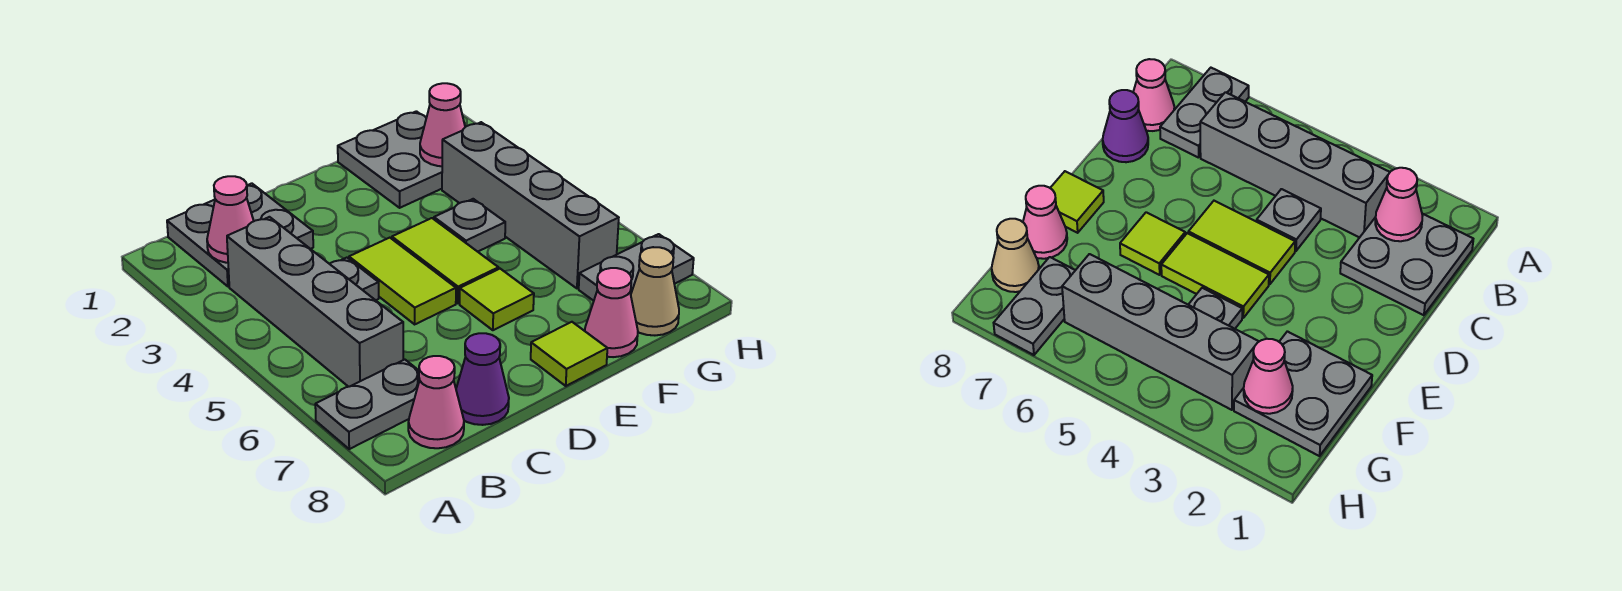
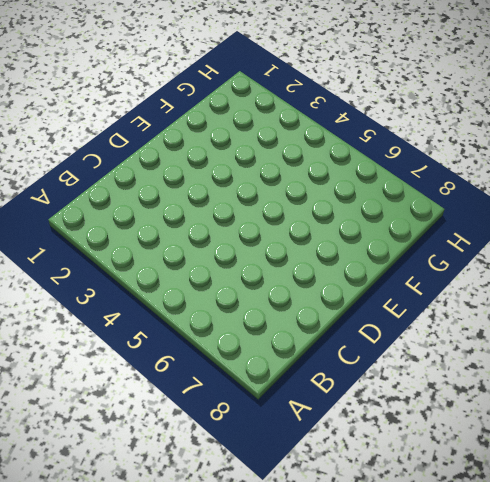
none -> grey plate A7:B7 level 1
none -> grey plate B1:C2 level 1
none -> grey brick B3:B6 level 1

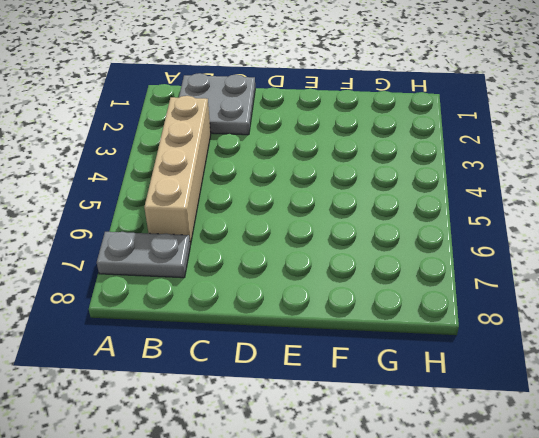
tan brick B3:B6 level 1 -> grey brick B3:B6 level 1
none -> pink cone B8 level 1
none -> grey plate C4 level 1
none -> purple cone C8 level 1

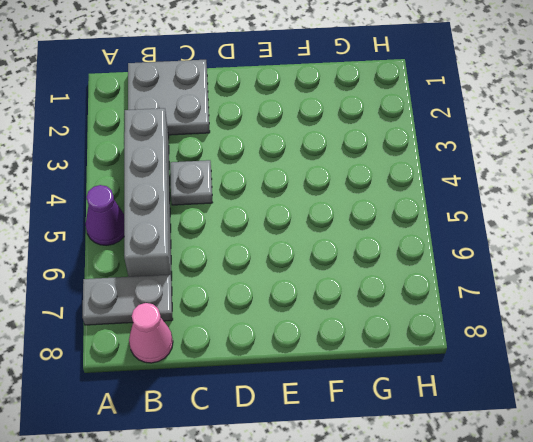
purple cone A5 level 1 -> purple cone C8 level 1
none -> lime tile D4:D5 level 1
none -> lime tile E4:E5 level 1
none -> lime tile E6 level 1

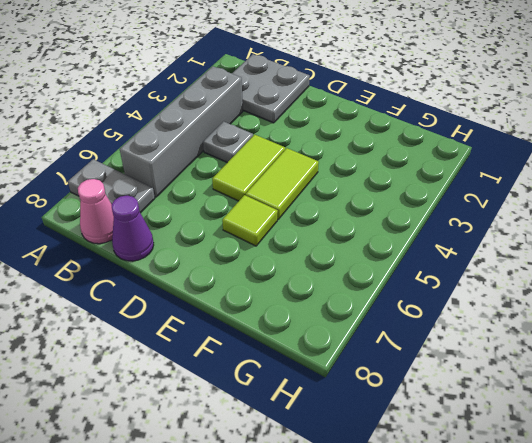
none -> lime tile E8 level 1
none -> grey plate F1:G2 level 1
none -> grey plate F4 level 1

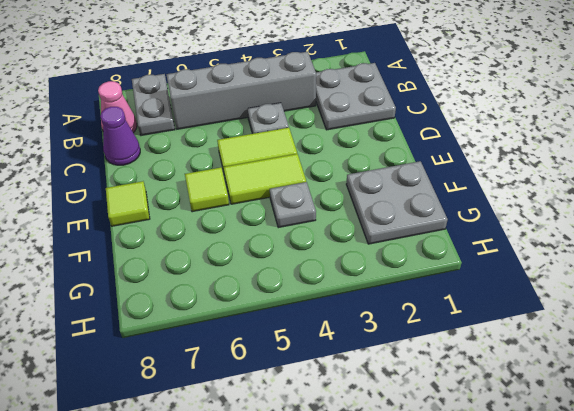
none -> pink cone F8 level 1
none -> grey brick G3:G6 level 1
none -> grey plate G7:H7 level 1

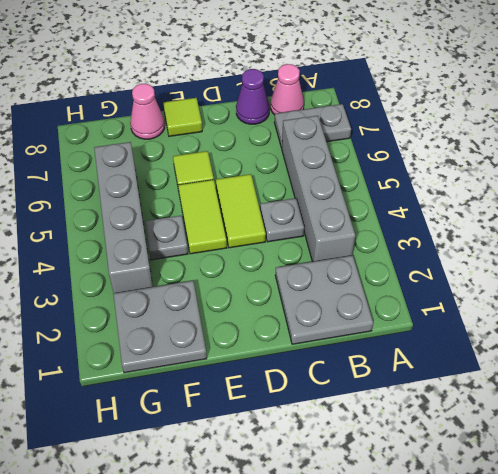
none -> grey plate G7:H7 level 1
none -> tan cone G8 level 1
none -> pink cone B2 level 2

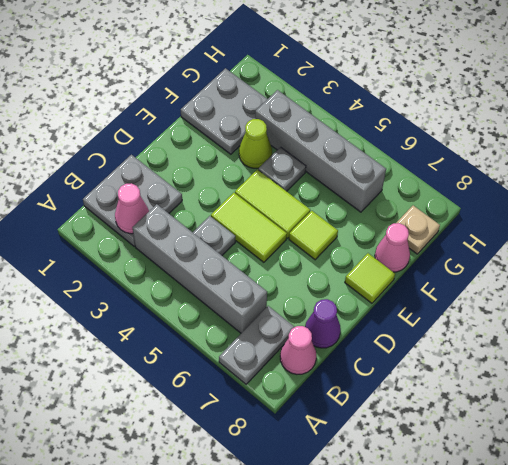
lime cone F3 level 1 -> none
tan plate G8 level 1 -> tan cone G8 level 1
none -> grey plate G7:H7 level 1
none -> pink cone G2 level 2

